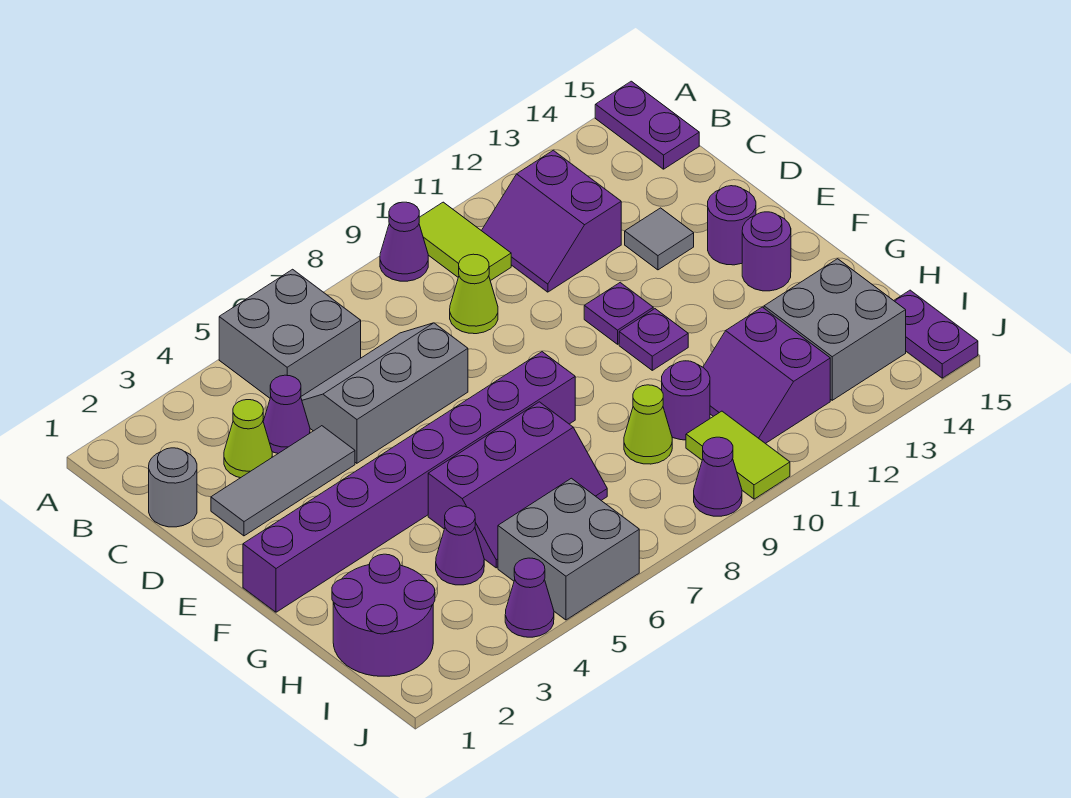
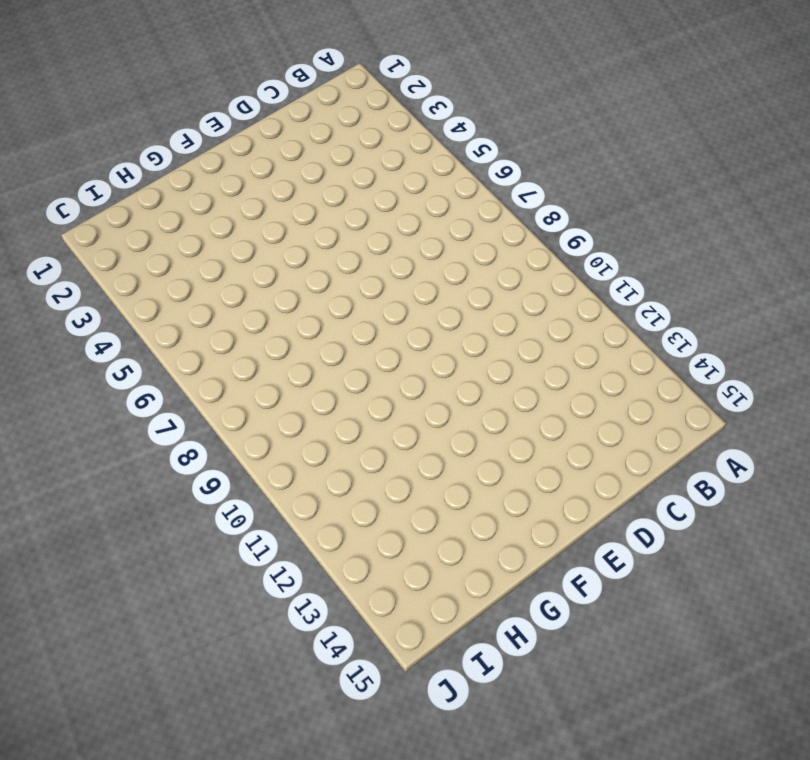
none -> grey brick A5:B6 level 1
none -> purple cone A9 level 1
none -> lime tile A10:B10 level 1

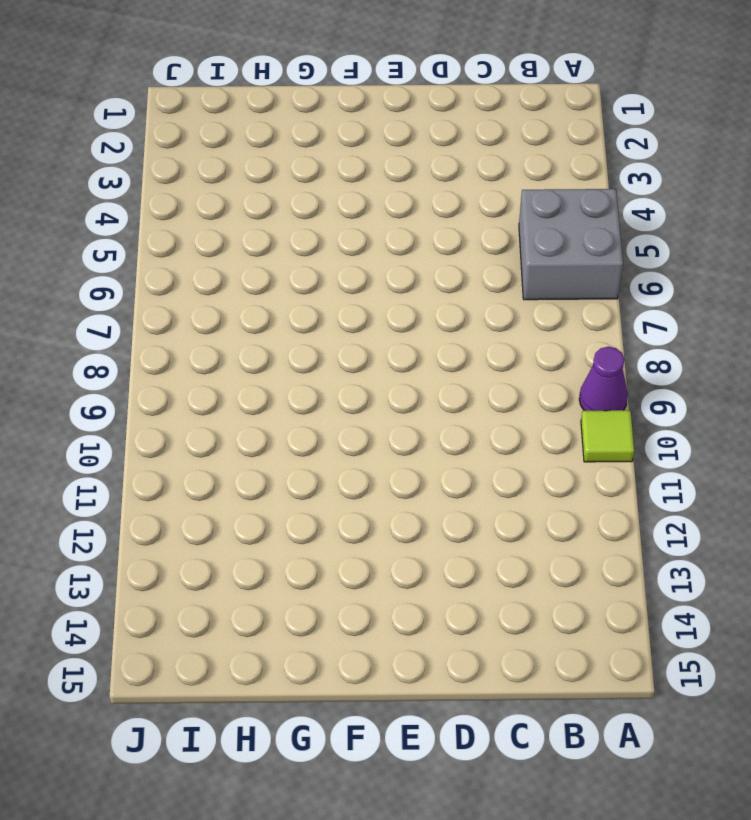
lime tile A10 level 1 -> lime tile A10:B10 level 1
none -> purple plate A15:B15 level 1
none -> purple slope B11:C12 level 1 top 12
none -> grey round brick C1 level 1

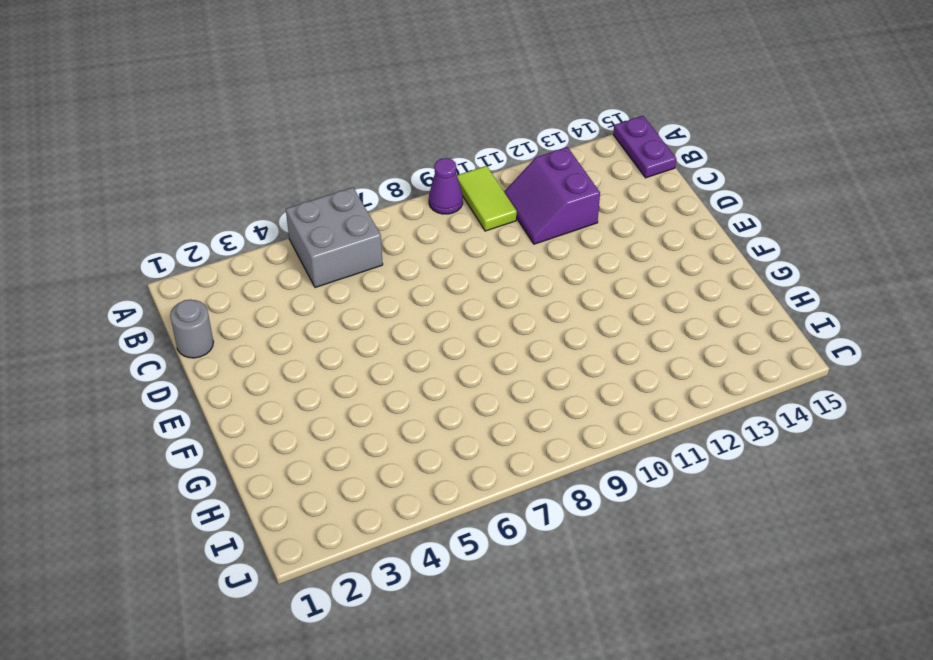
none -> lime cone C3 level 1
none -> purple cone C4 level 1
none -> grey slope C5:D7 level 1 top D

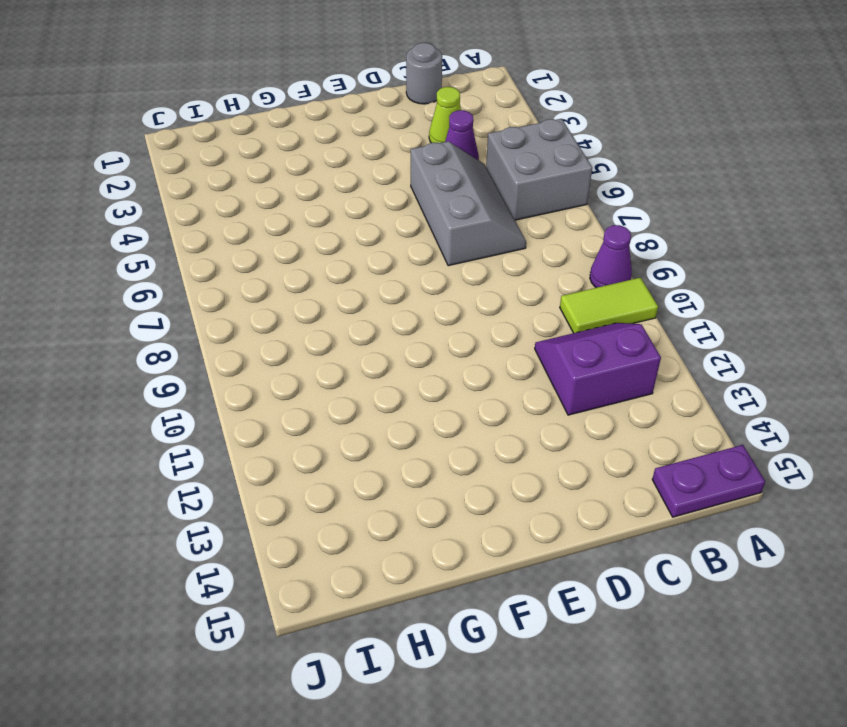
none -> lime cone C9 level 1
none -> grey tile D2:D4 level 1
none -> grey tile D13 level 1

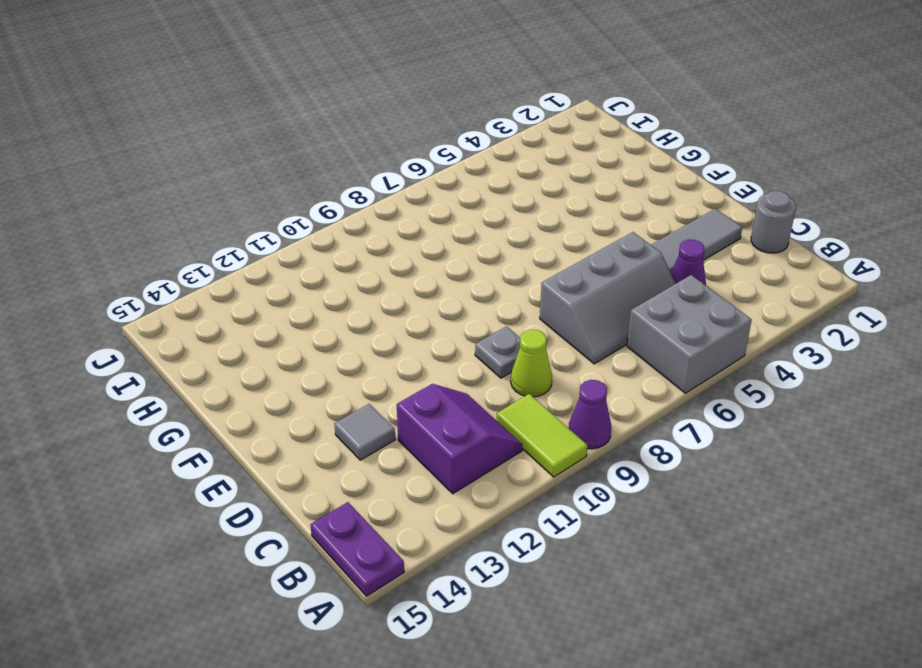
grey plate D9 level 1 -> none
none -> lime cone C3 level 1
none -> purple plate E11 level 1
none -> purple round brick E14 level 1

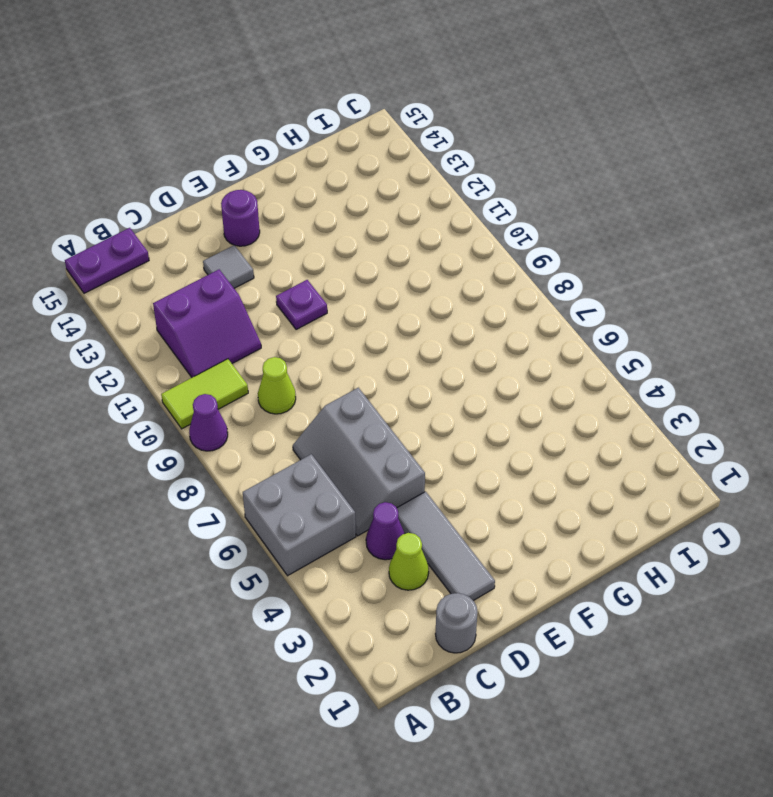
none -> purple brick F1:F8 level 1
none -> purple plate F11 level 1
none -> purple round brick F14 level 1

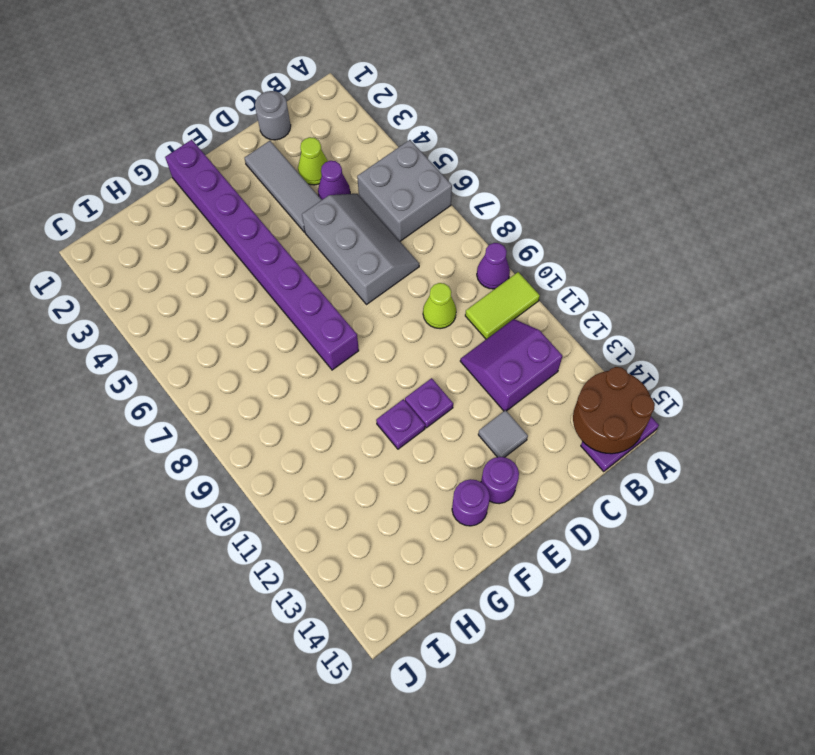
brown round brick A14:B15 level 2 -> none
none -> purple slope G5:H7 level 1 top G
none -> purple round brick H1:I2 level 1
none -> purple cone H4 level 1

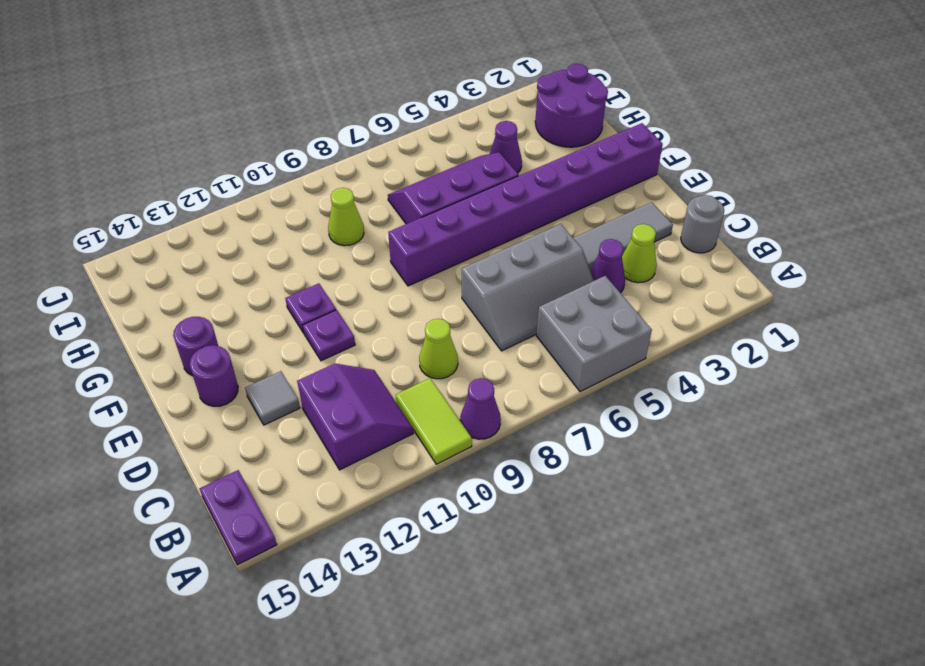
none -> purple round brick H10 level 1
none -> purple slope H11:I12 level 1 top 12
none -> grey brick H13:I14 level 1

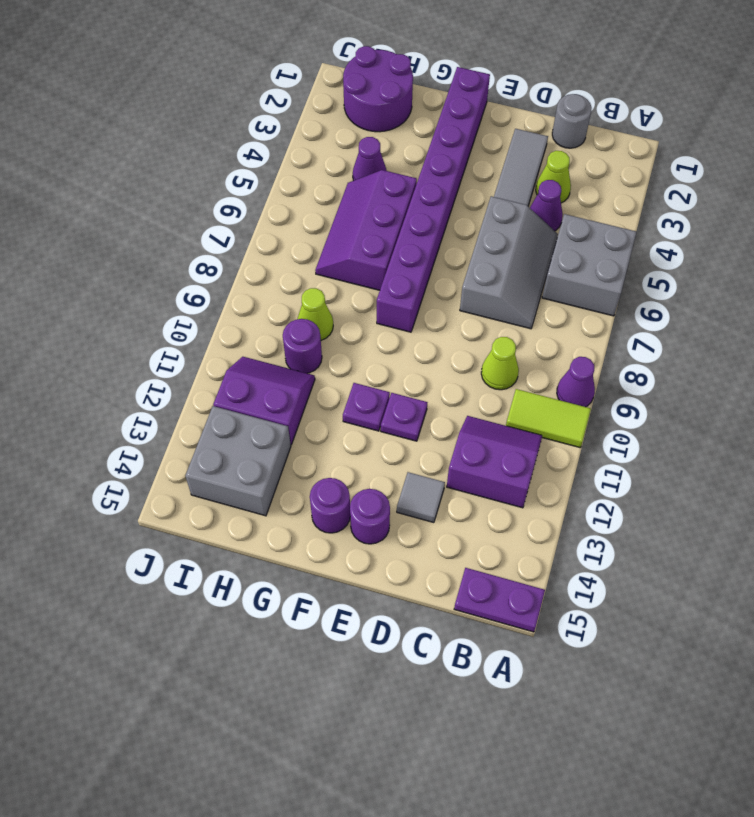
none -> grey brick I5:J6 level 1
none -> lime tile I10:J10 level 1
none -> purple plate I15:J15 level 1

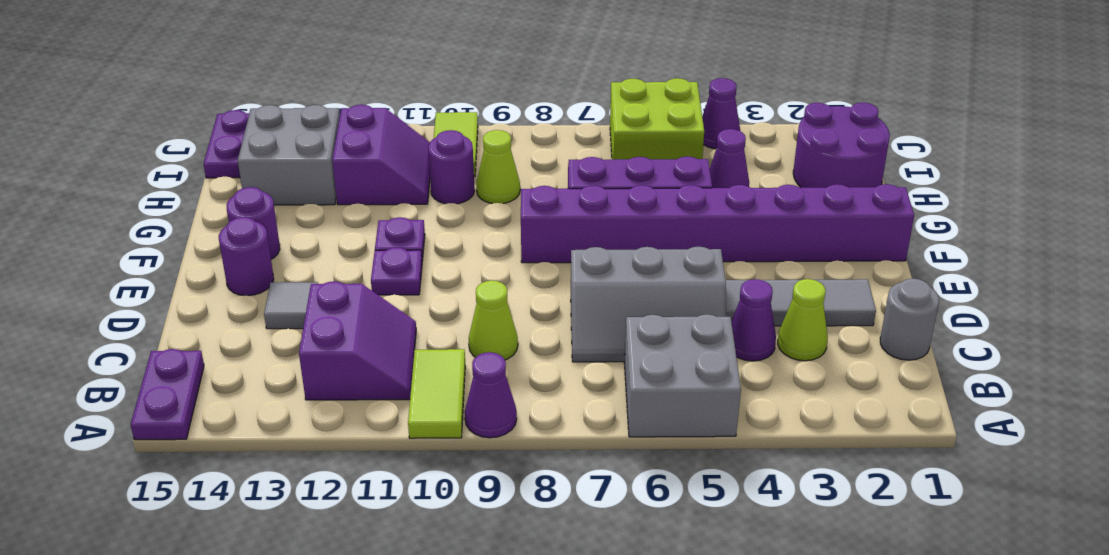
lime brick I5:J6 level 1 -> grey brick I5:J6 level 1
none -> purple cone J9 level 1

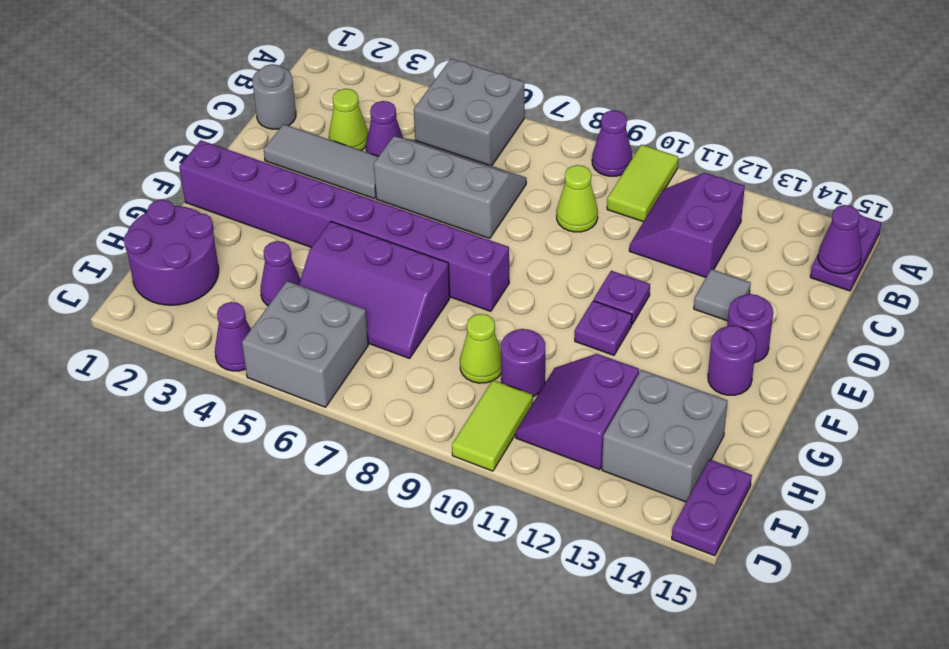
purple cone B15 level 2 -> purple cone J9 level 1

